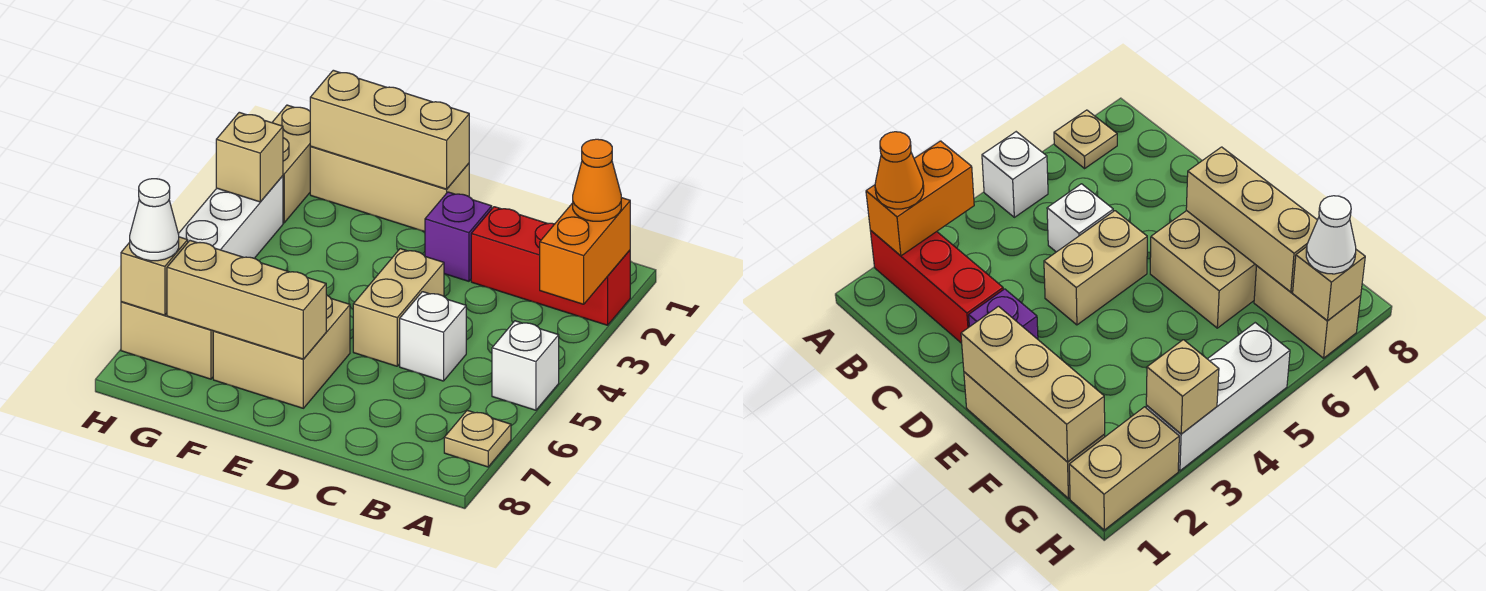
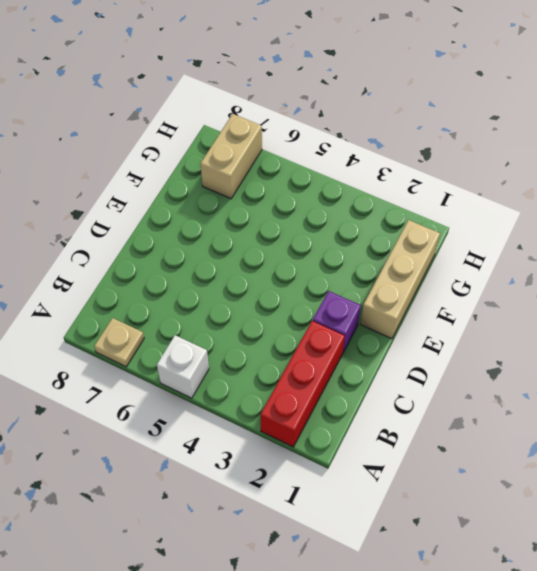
none -> white brick C5 level 1
none -> tan brick D4:D5 level 1
none -> tan brick E6:F7 level 1

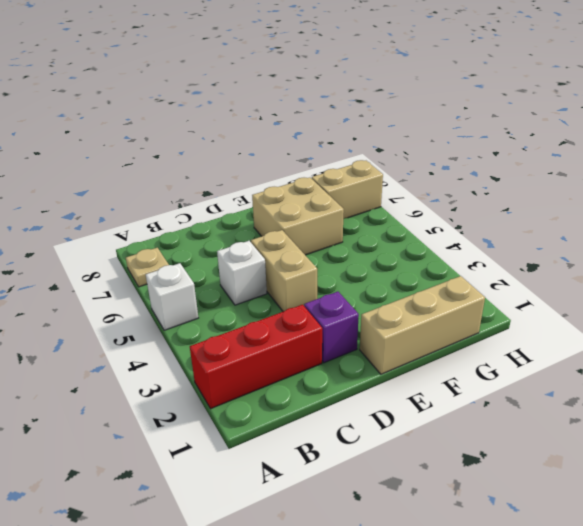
none -> tan brick H1:H2 level 1
none -> white brick H3:H5 level 1
none -> orange brick A2:A3 level 2

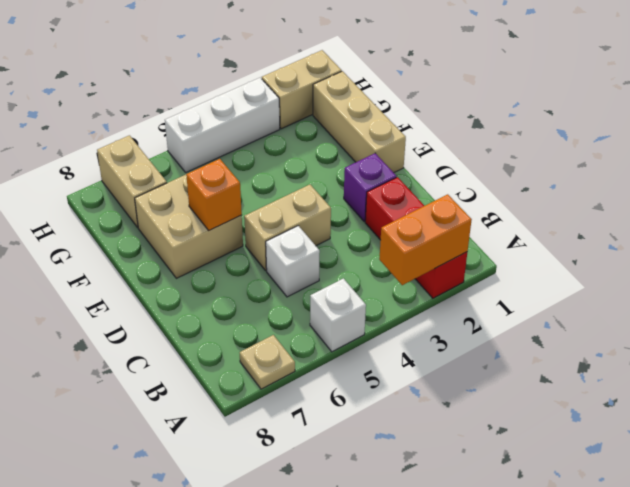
orange brick E6 level 2 -> none
none -> tan brick E1:G1 level 2
none -> tan brick E7:G7 level 2
none -> tan brick H3 level 2

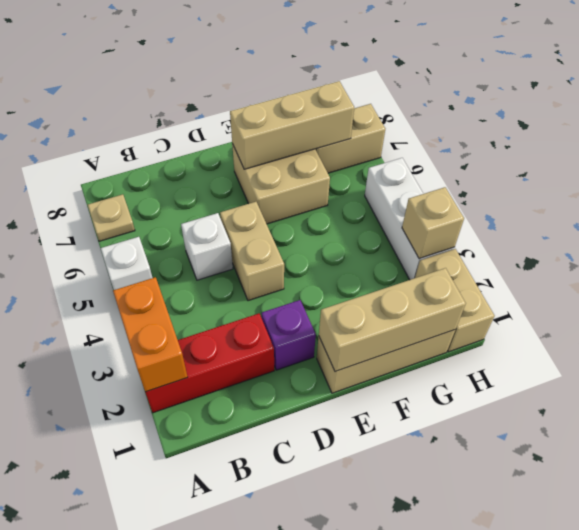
none -> tan brick H7 level 2
none -> orange cone A2 level 3
none -> white cone H7 level 3

